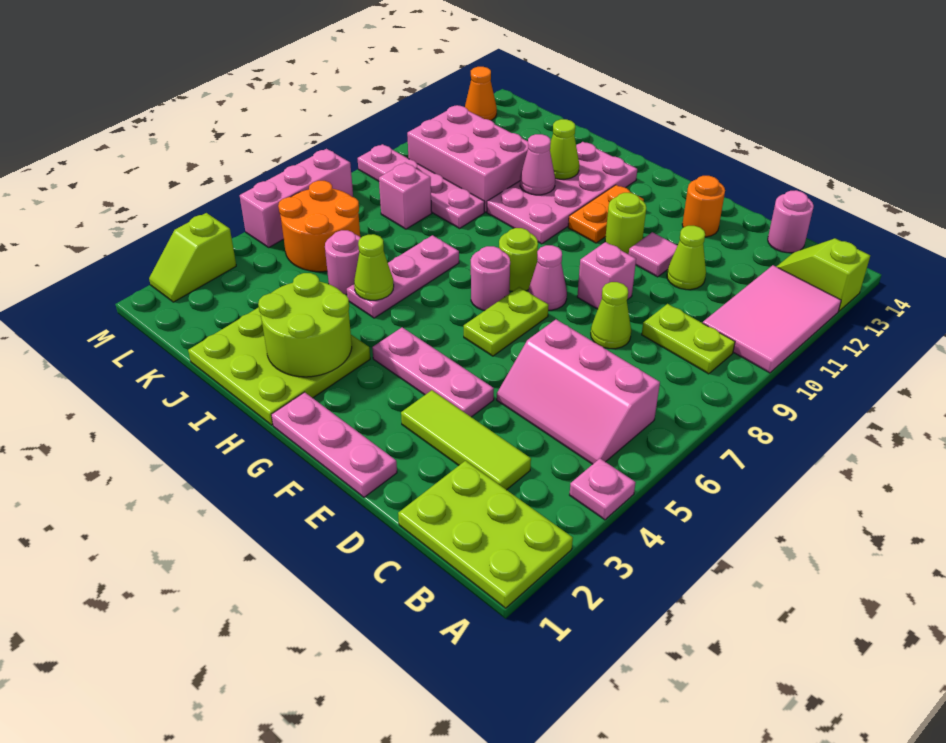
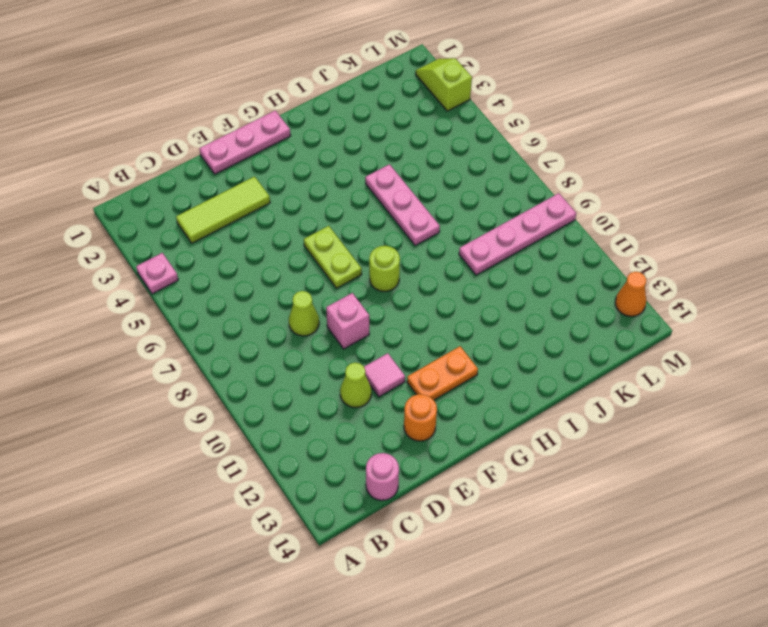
orange plate F12:G12 level 1 -> orange plate G11:G12 level 1
none -> lime plate A1:C2 level 1
none -> pink tile A10:B12 level 1
none -> lime slope A13:B13 level 1 top A
none -> pink slope B5:D6 level 1 top 6

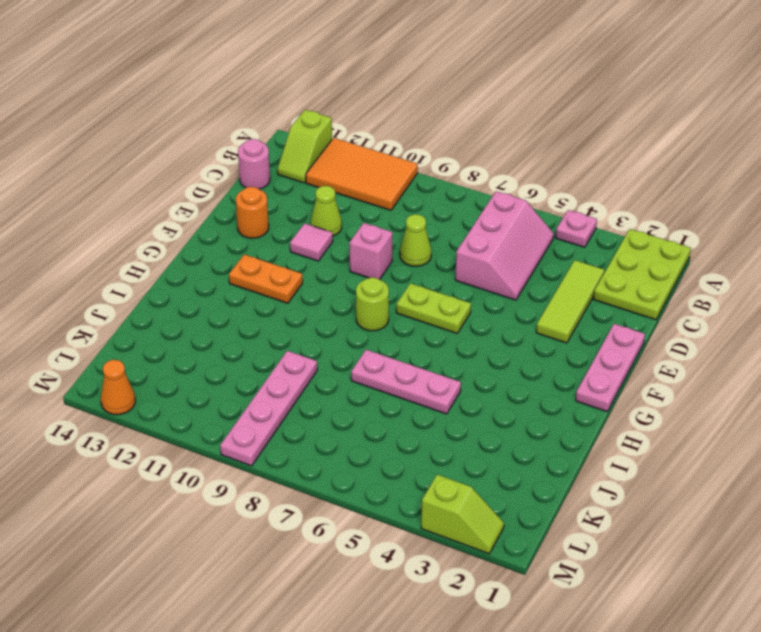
orange tile A10:B12 level 1 -> pink tile A10:B12 level 1
none -> lime plate B9:C9 level 1
none -> pink plate E4:G4 level 1
none -> pink cone F8 level 1
none -> lime round brick F11 level 1

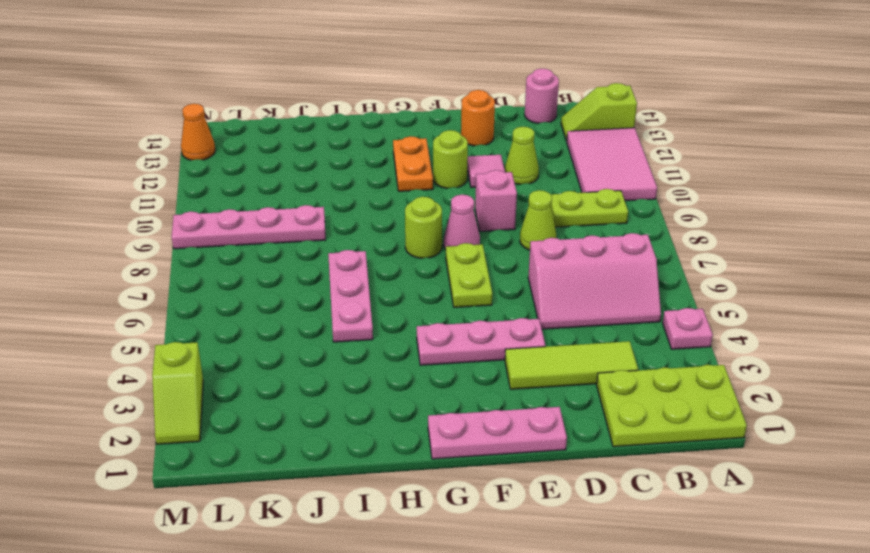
none -> pink round brick G7 level 1
none -> lime plate H1:J3 level 1
none -> pink plate H10:I13 level 1
none -> pink round brick J5 level 1

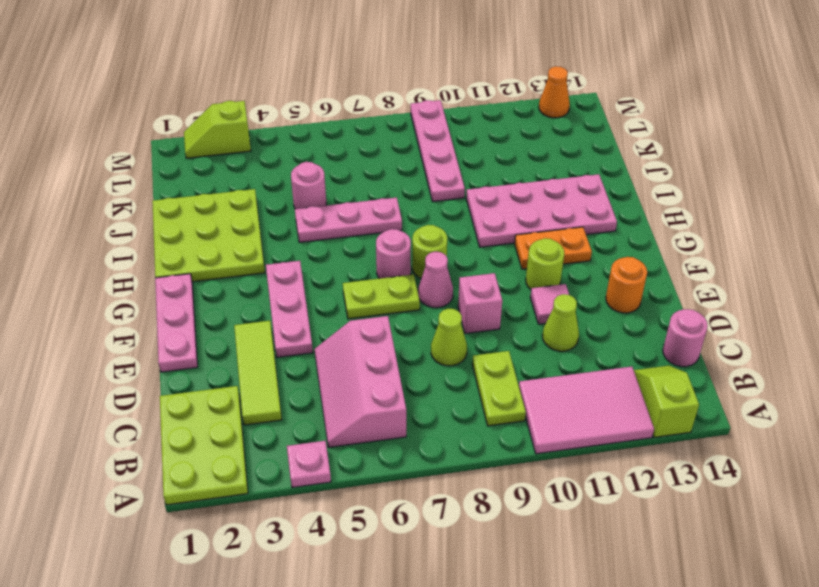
none -> pink brick J10:L11 level 1
none -> orange round brick K5:L6 level 1
none -> pink brick K8 level 1
none -> pink brick M5:M7 level 1

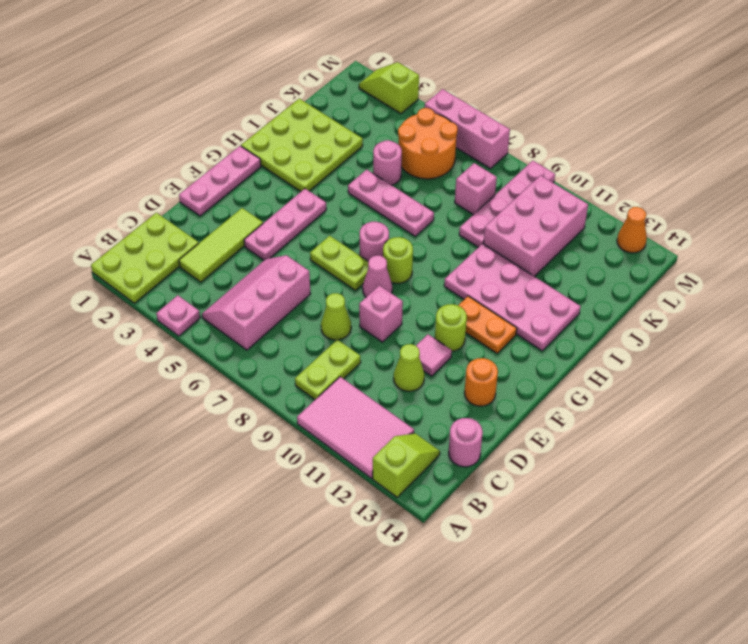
none -> lime round brick H2:I3 level 2
none -> lime cone I5 level 2
none -> pink cone I11 level 2
none -> lime cone I12 level 2

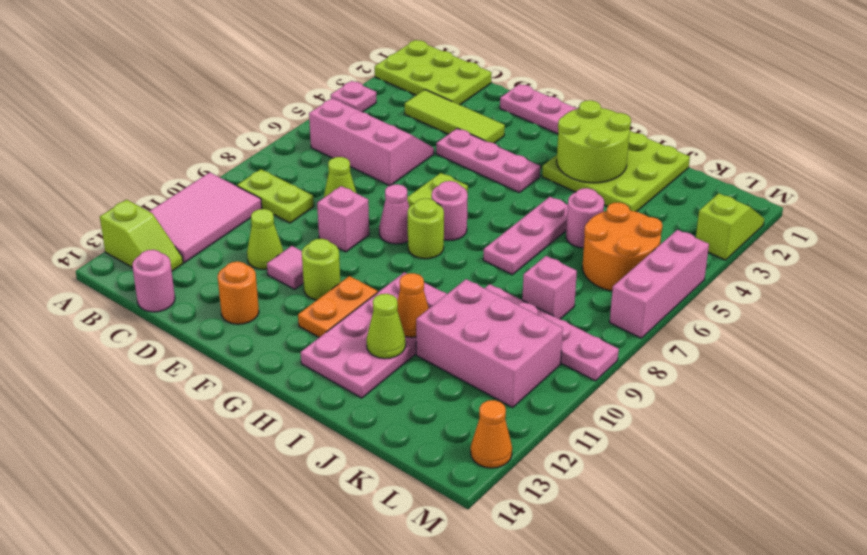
orange cone I11 level 2 -> pink cone I11 level 2
none -> lime cone I5 level 2

